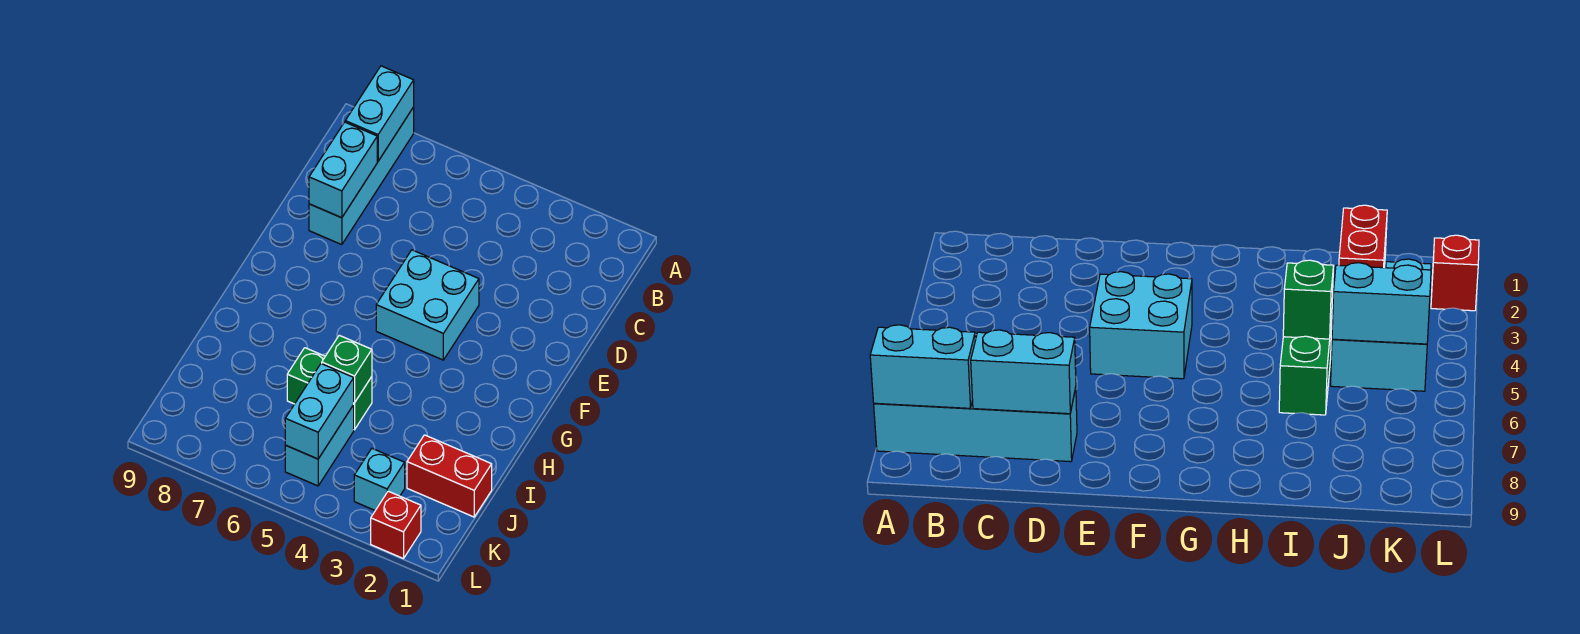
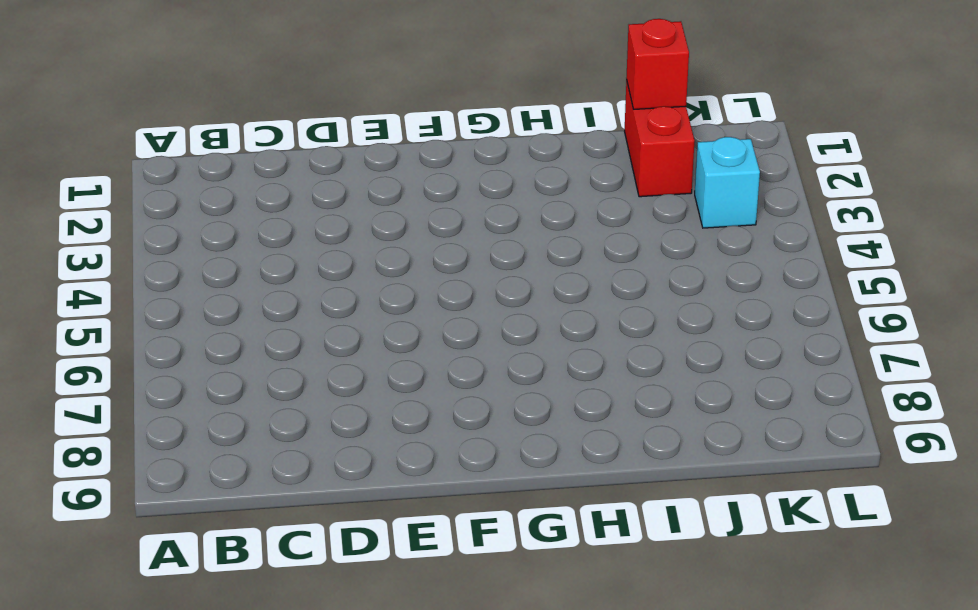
red brick J1 level 2 -> red brick L2 level 1
none -> cyan brick A8:D8 level 1
none -> cyan brick E4:F5 level 1

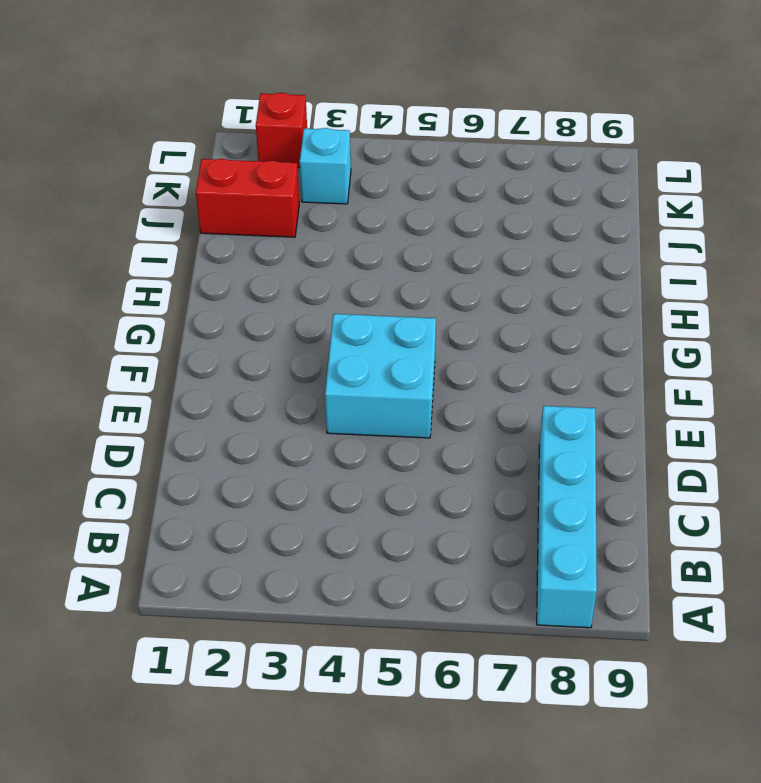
none -> green brick I5:I6 level 1
none -> cyan brick J5:K5 level 1

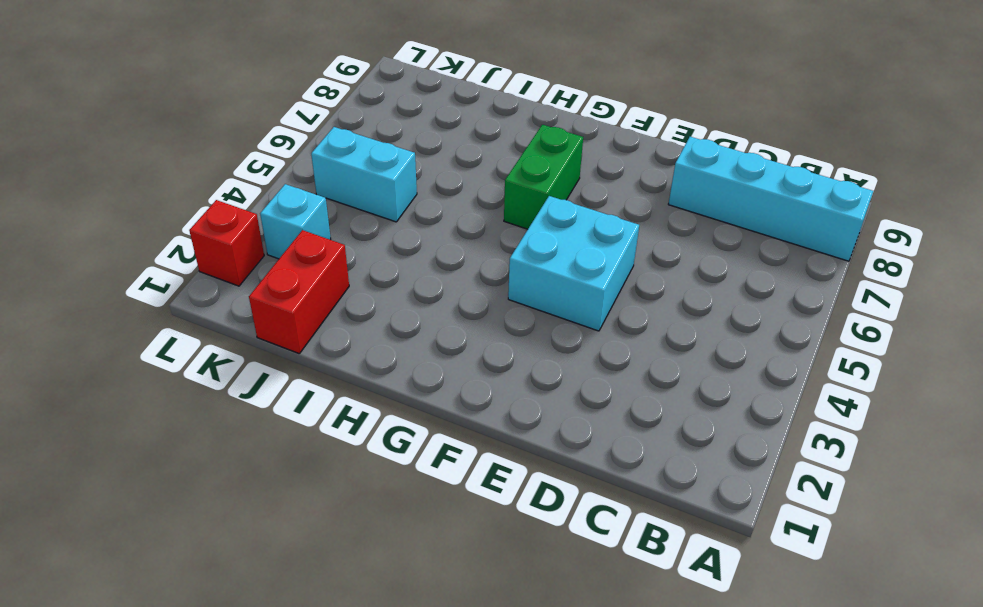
green brick G6:G7 level 1 -> green brick I5:I6 level 1
none -> cyan brick A8:B8 level 2
none -> cyan brick C8:D8 level 2

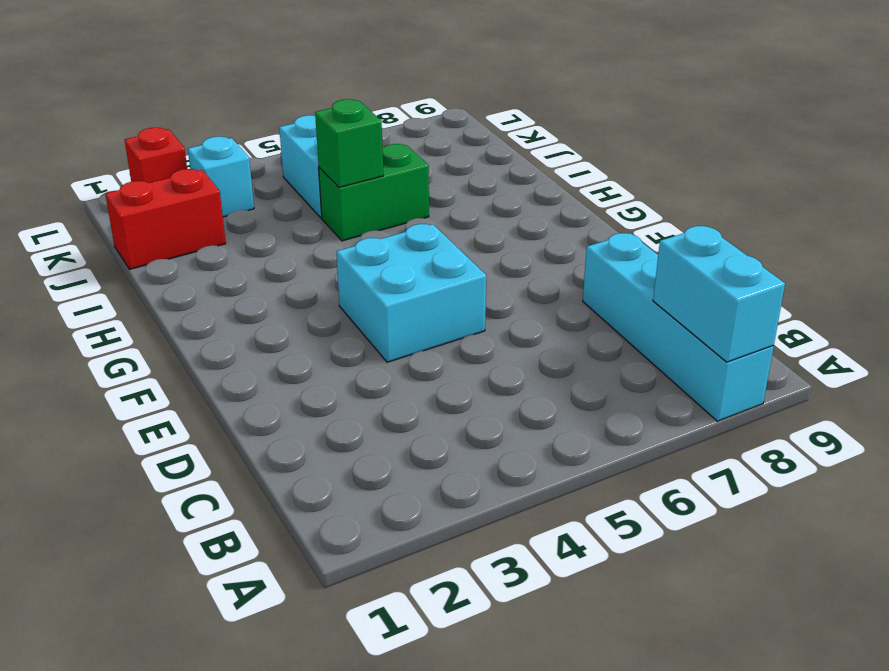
none -> cyan brick C8:D8 level 2
none -> cyan brick J5:K5 level 2

